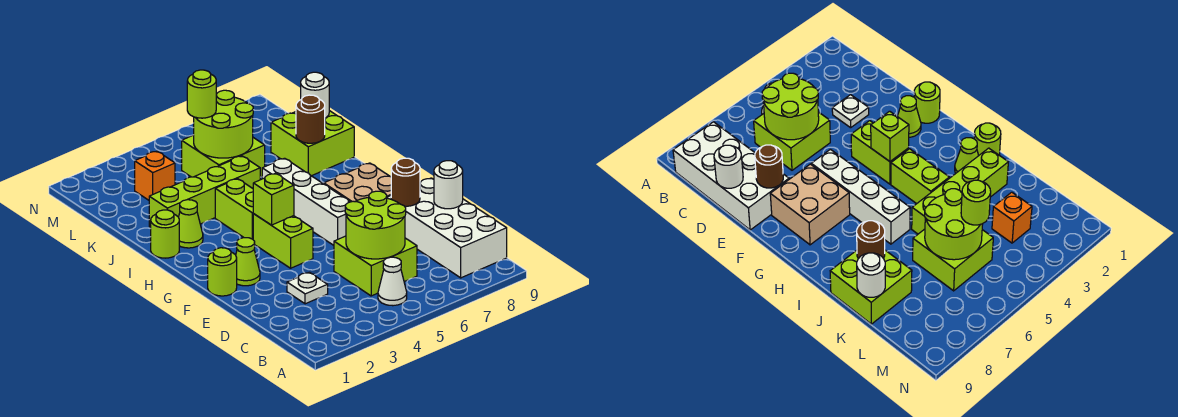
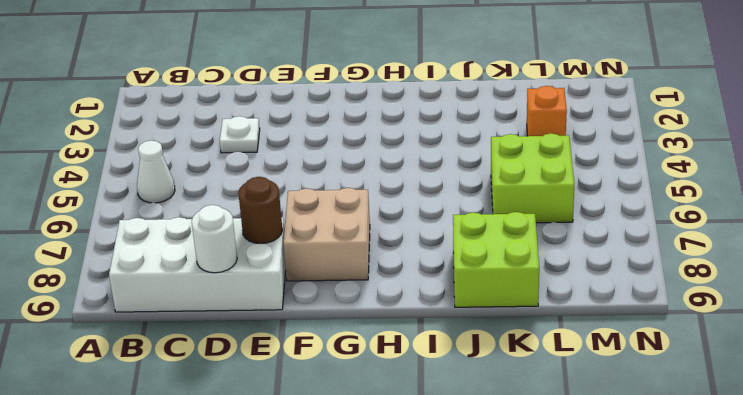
none -> lime brick C5:D6 level 1
none -> lime round brick F1 level 1
none -> lime cone F2 level 1

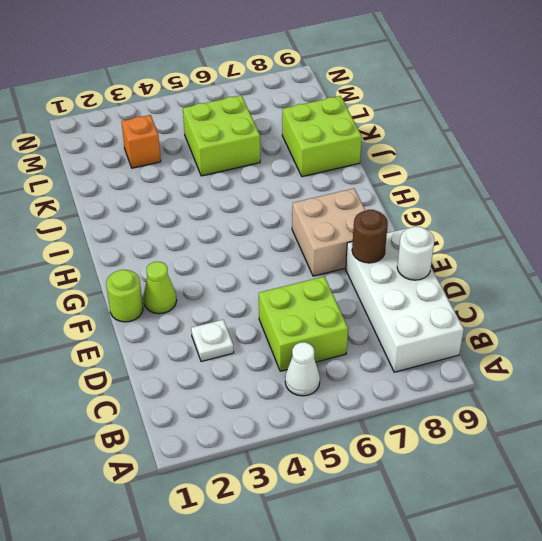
none -> lime brick F4:G4 level 1
none -> white brick F6:I6 level 1
none -> lime brick H4:I4 level 1

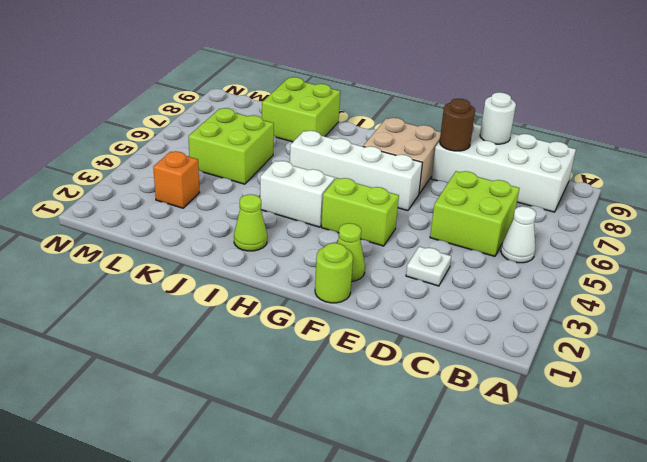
white brick H4:I4 level 1 -> lime brick H4:I4 level 1
none -> lime round brick I1 level 1
none -> lime brick J2:J5 level 1
none -> lime round brick C5:D6 level 2

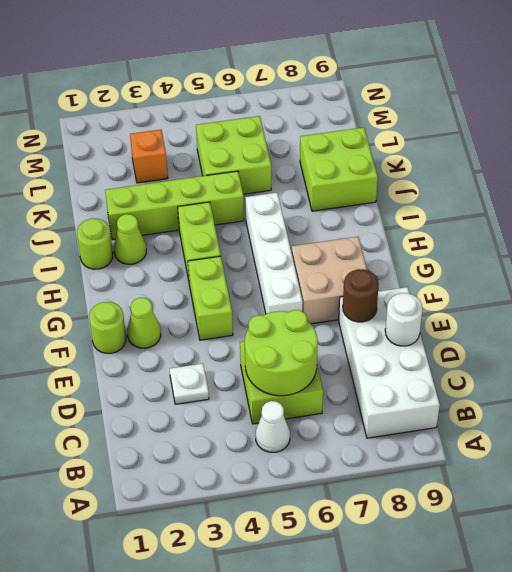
none -> lime brick G4 level 2
none -> brown round brick J8 level 2
none -> lime round brick K5:L6 level 2

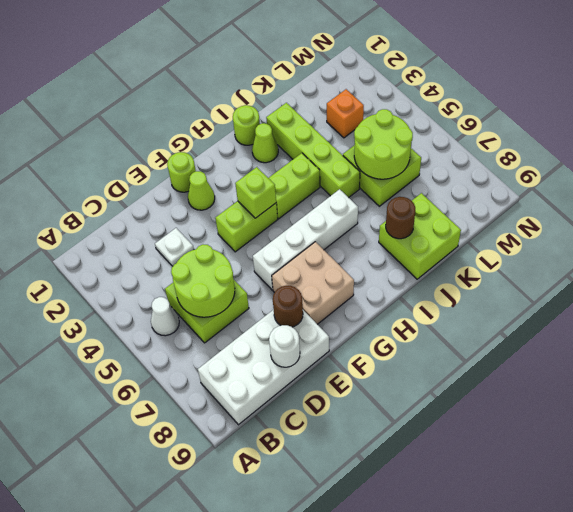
none -> white round brick K9 level 2
none -> lime round brick L5 level 3

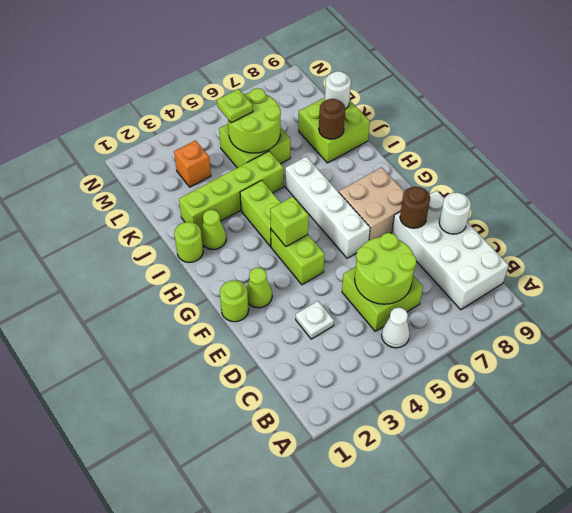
lime plate L5 level 3 -> lime round brick L5 level 3

